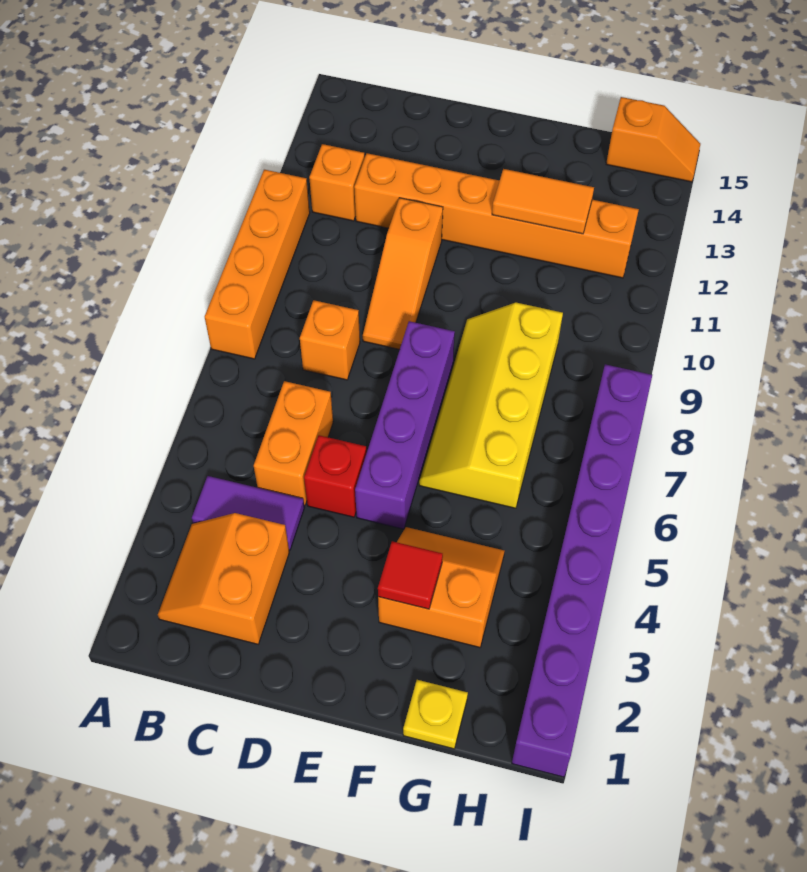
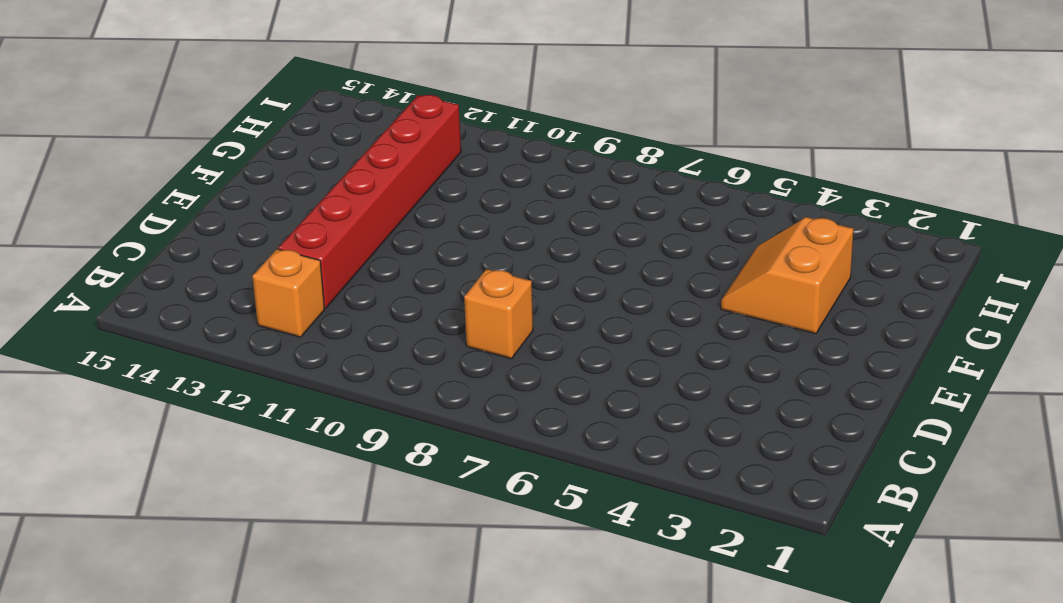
red brick C12:H12 level 1 -> orange brick C12:H12 level 1
none -> orange brick A8:A11 level 1
none -> orange slope B2:C3 level 1 top C
none -> purple tile B4:C4 level 1

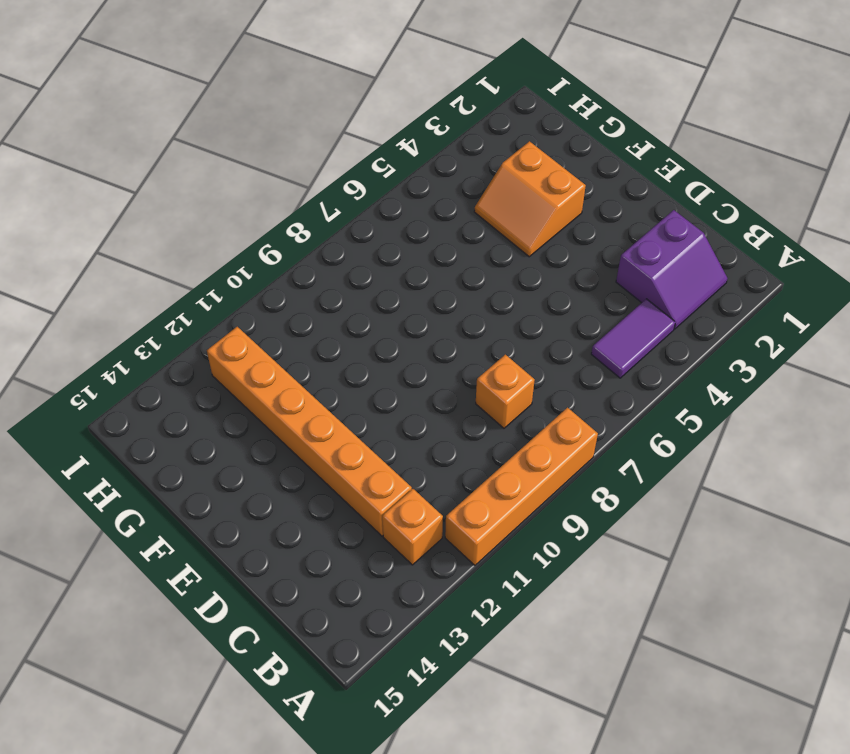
purple slope B2:C3 level 1 top C -> orange slope B2:C3 level 1 top C
purple tile B4:B5 level 1 -> purple tile B4:C4 level 1
none -> orange brick C5:C6 level 1
none -> red brick D5 level 1
none -> orange slope D9:D11 level 1 top 11

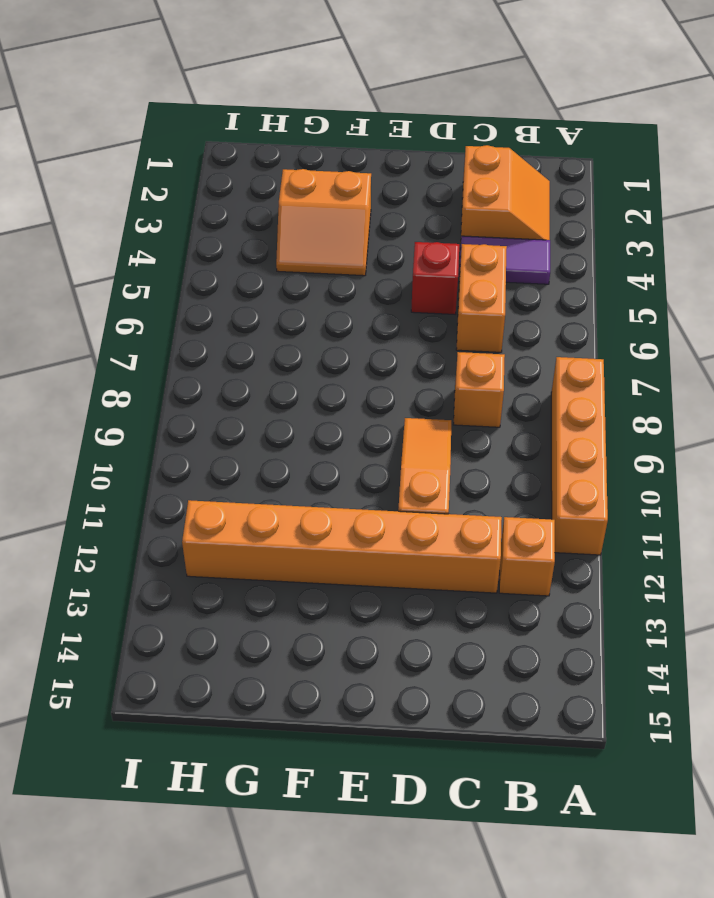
none -> purple brick E5:E8 level 1
none -> yellow slope F6:G9 level 1 top G
none -> yellow plate G1 level 1

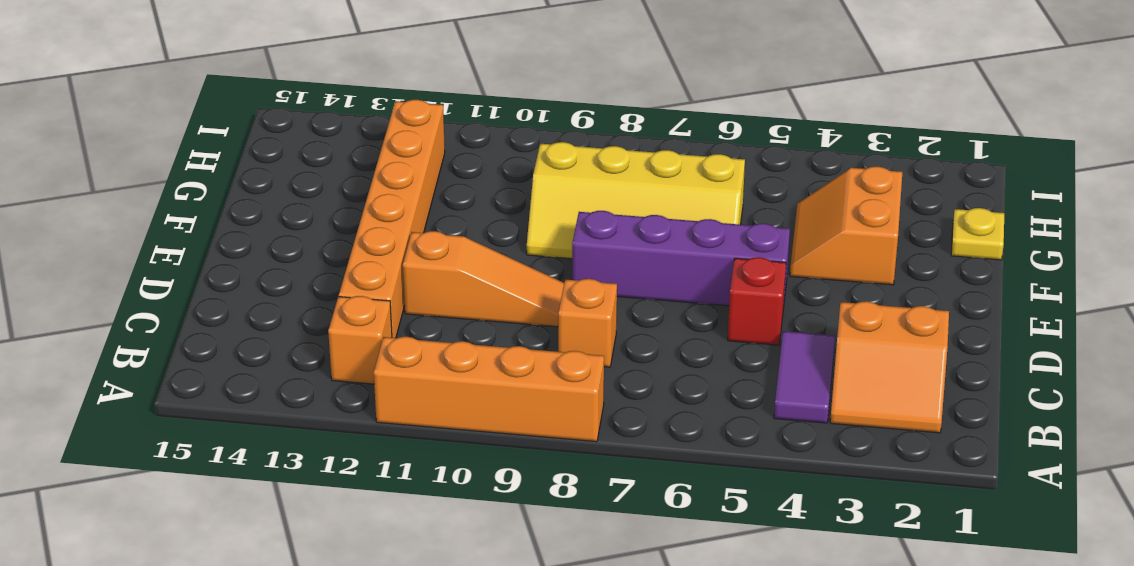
none -> orange brick C5:C6 level 1
none -> orange slope H15:I15 level 1 top H
none -> purple brick I1:I8 level 1

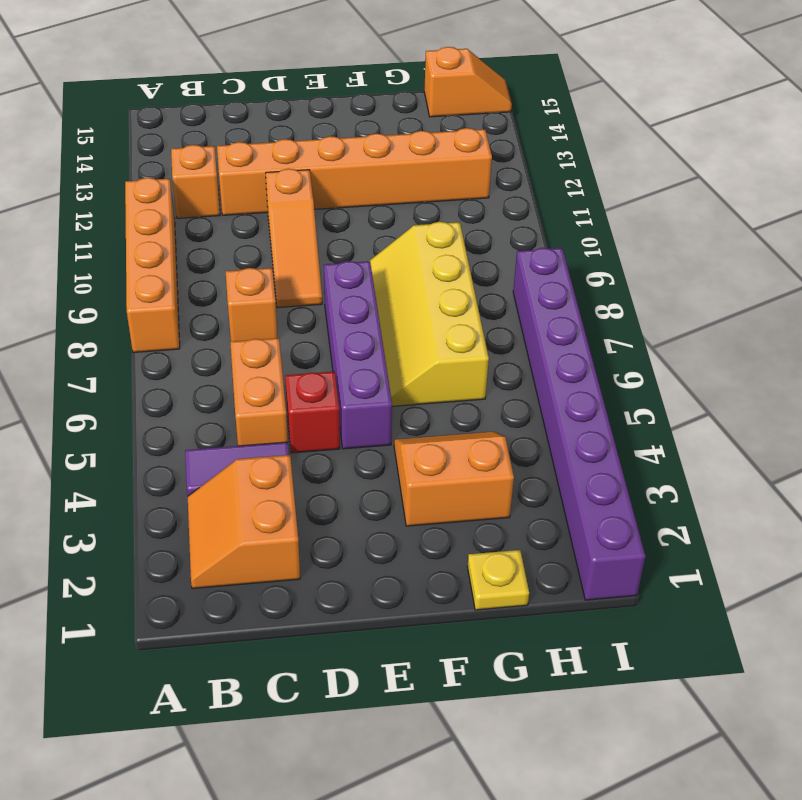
none -> red tile F3 level 2
none -> orange tile F12:G12 level 2

